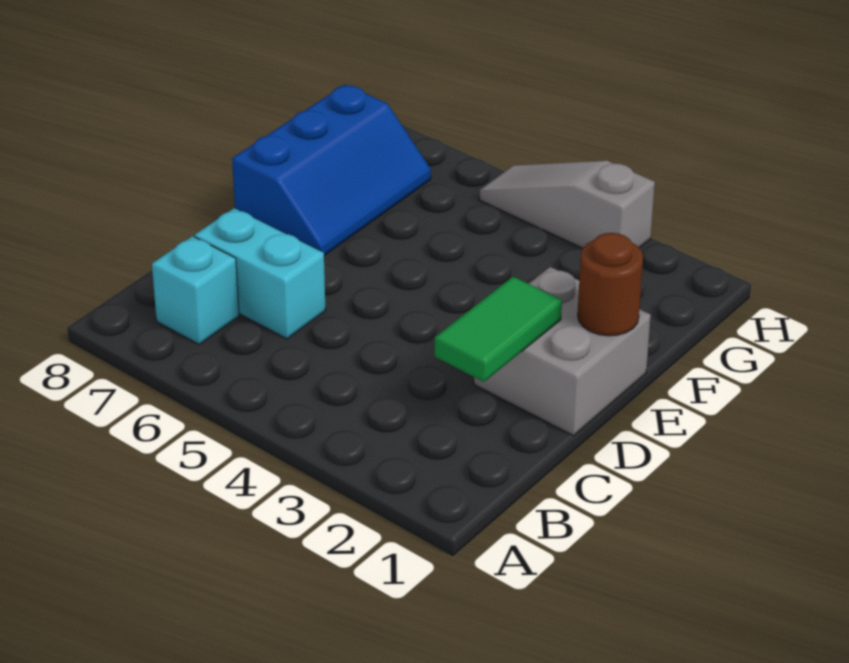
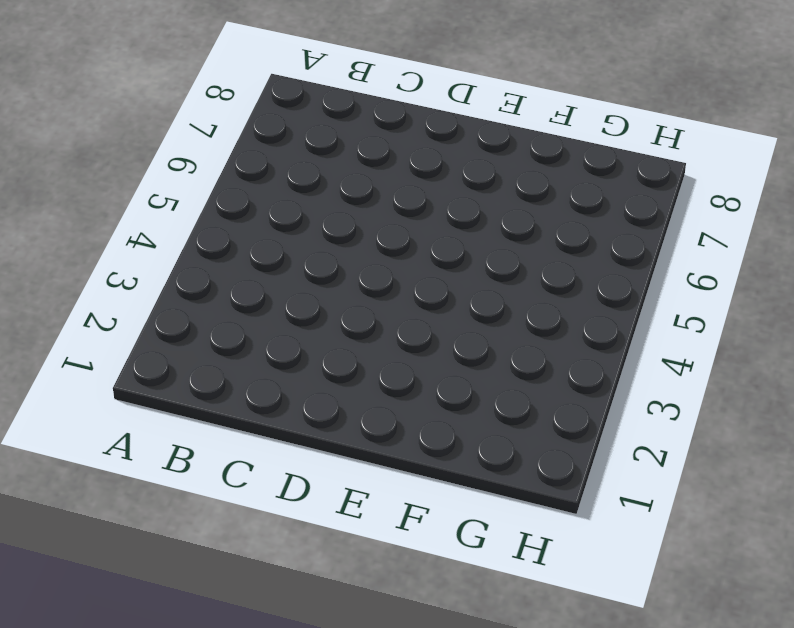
none -> cyan brick B7 level 1
none -> cyan brick C6:C7 level 1

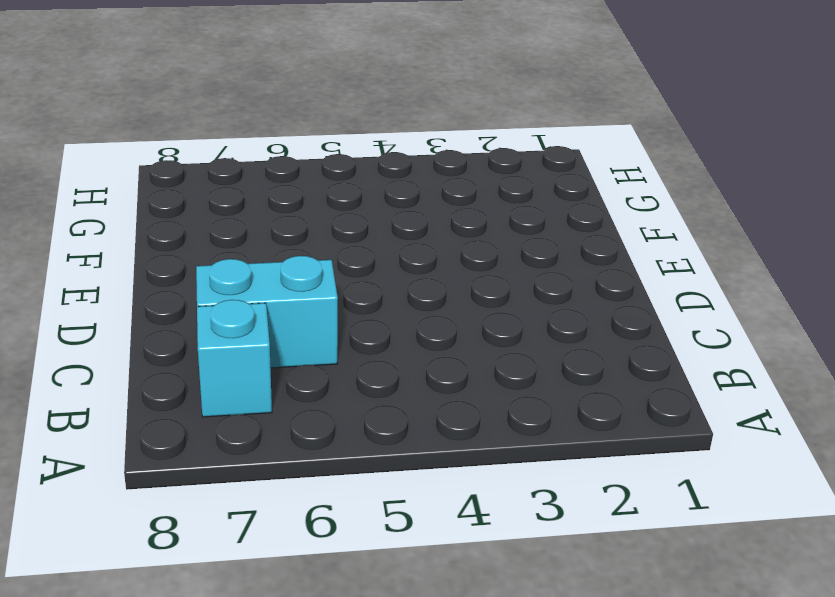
none -> grey brick D1:E2 level 1
none -> blue slope E7:G8 level 1 top 8

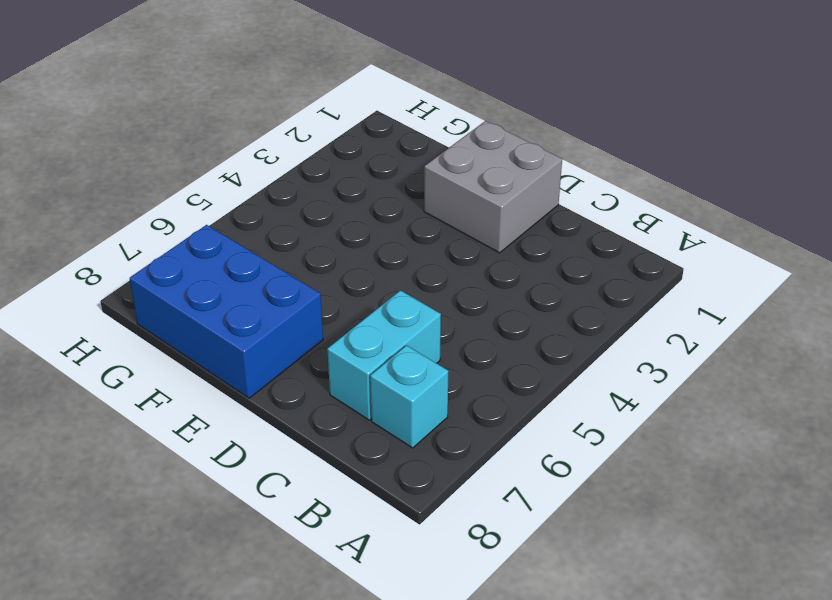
blue brick E7:G8 level 1 -> blue slope E7:G8 level 1 top 8
none -> grey slope H3:H5 level 1 top 3
none -> green tile C2:D2 level 2

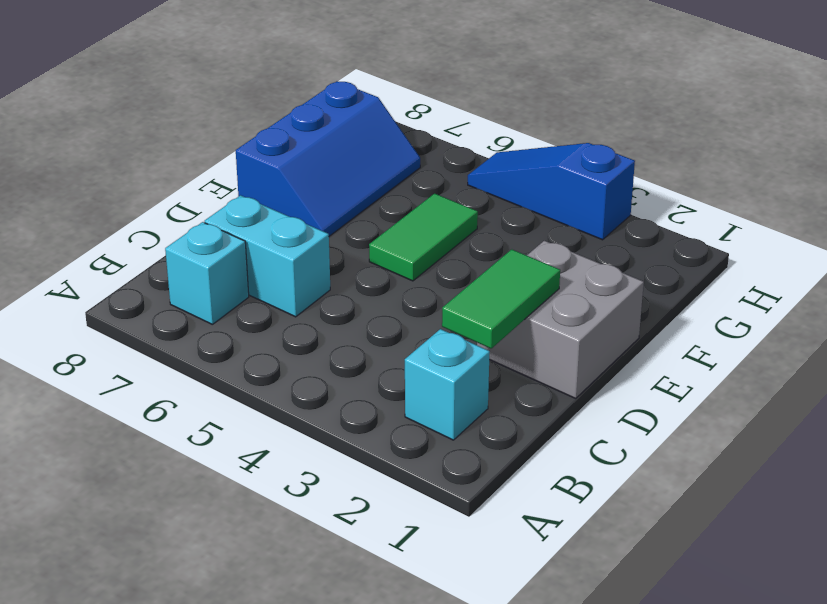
cyan brick B2 level 1 -> none
green tile E5:F5 level 1 -> none
blue slope H3:H5 level 1 top 3 -> grey slope H3:H5 level 1 top 3
none -> brown round brick E1 level 2

